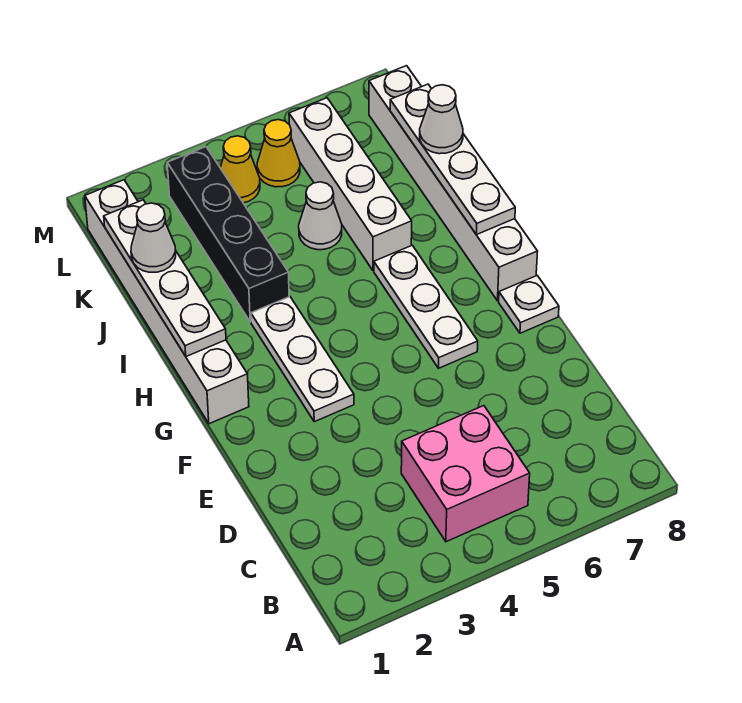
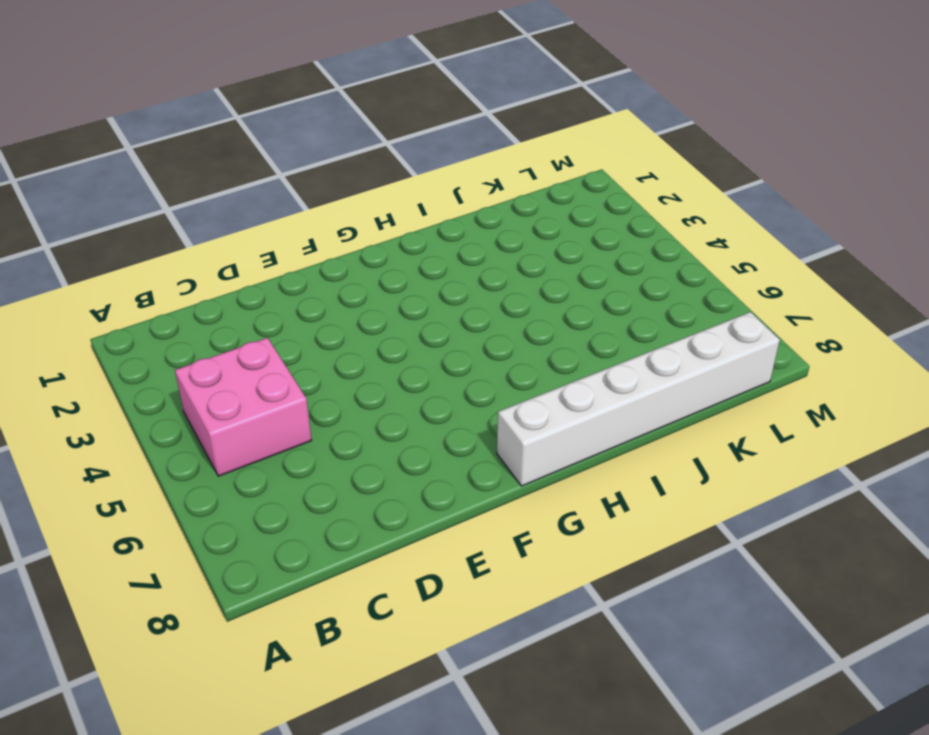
none -> white plate F3:H3 level 1
none -> white plate F6:H6 level 1
none -> white plate F8 level 1

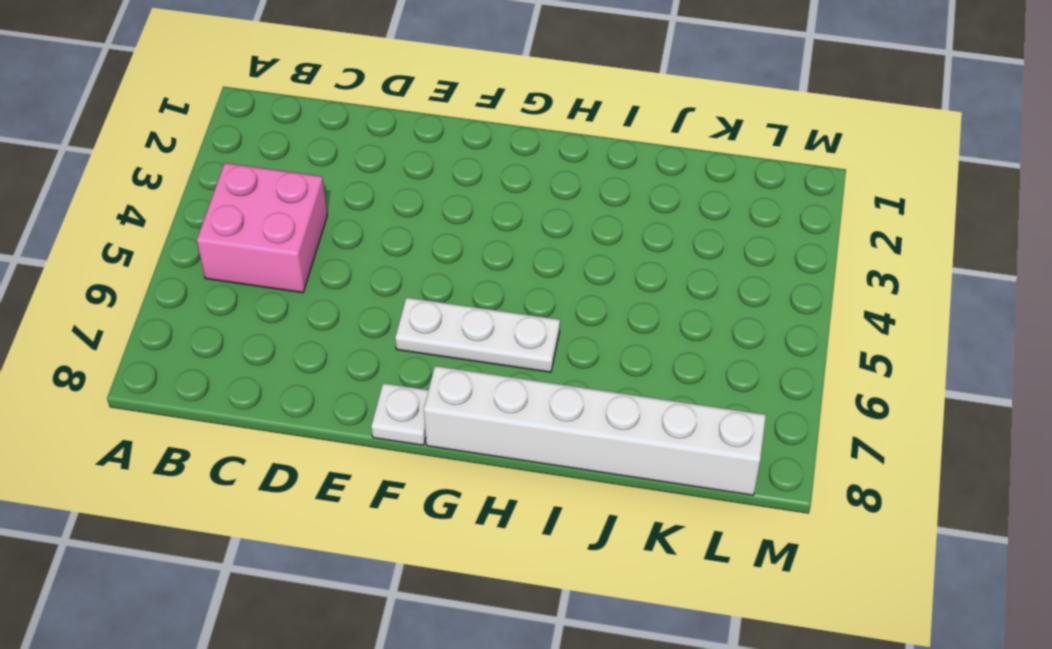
none -> white plate F3:H3 level 1
none -> white brick G1:L1 level 1
none -> black brick I3:L3 level 1

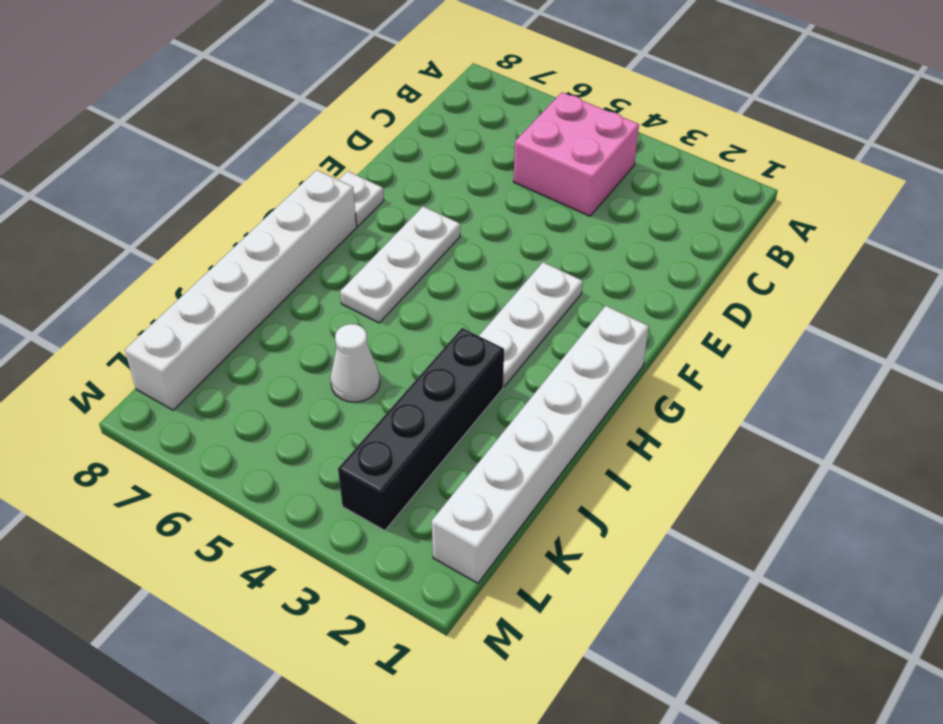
none -> white brick I6:L6 level 1
none -> yellow cone L4 level 1
none -> yellow cone L5 level 1

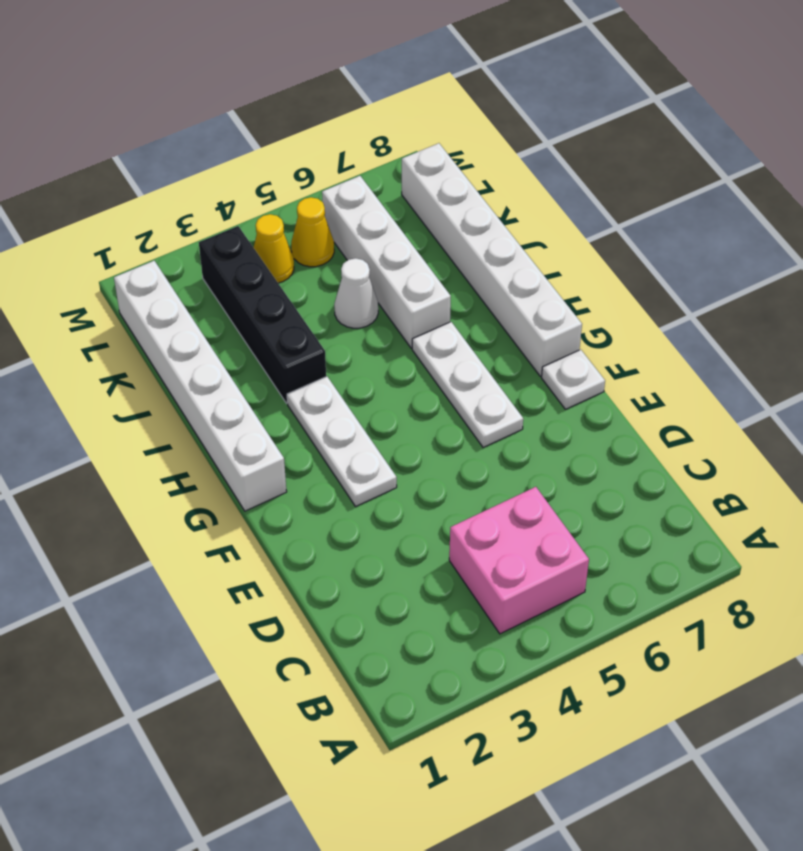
none -> white plate H1:K1 level 2
none -> white plate H8:K8 level 2
none -> white cone J1 level 3

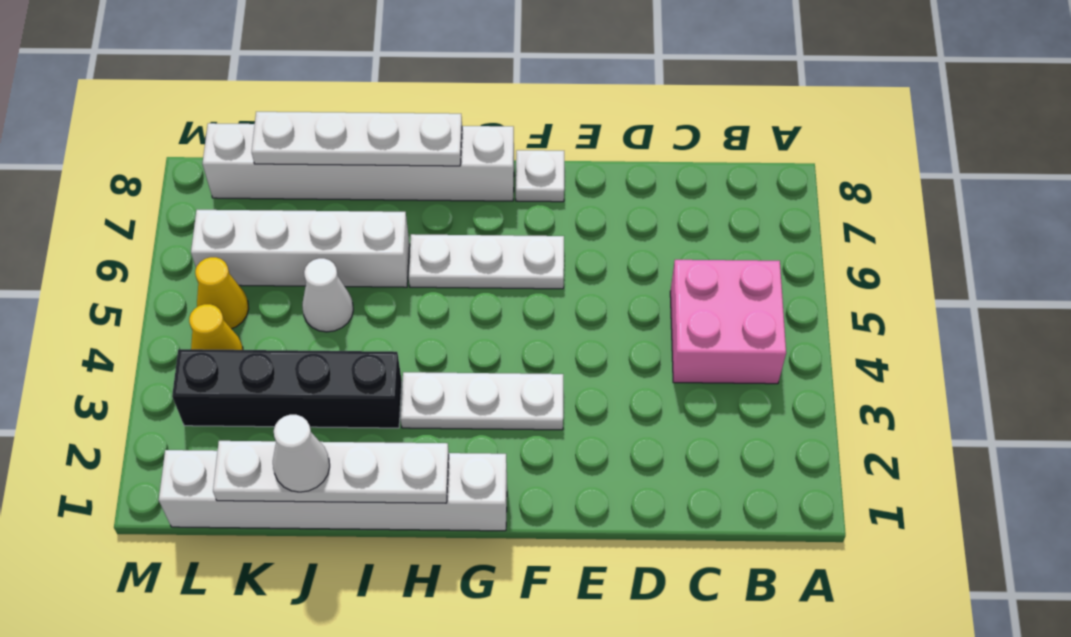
none -> white cone J8 level 3

